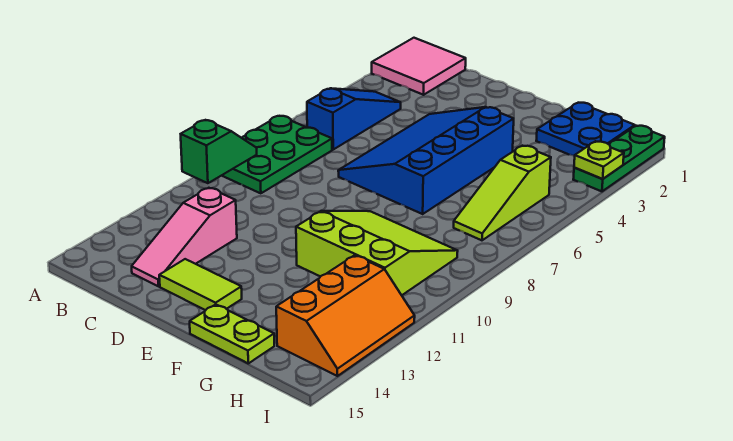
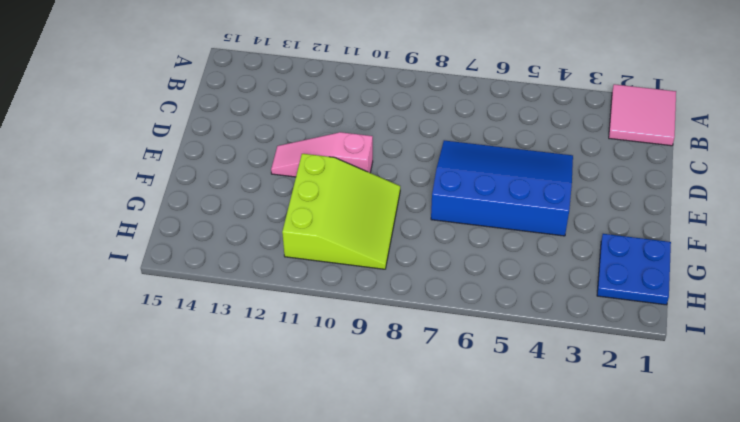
pink slope E10:E12 level 1 top 10 -> pink slope C12:C14 level 1 top 12
none -> green plate A7:B9 level 1
none -> blue slope B4:B6 level 1 top 6
none -> lime tile D14:E14 level 1

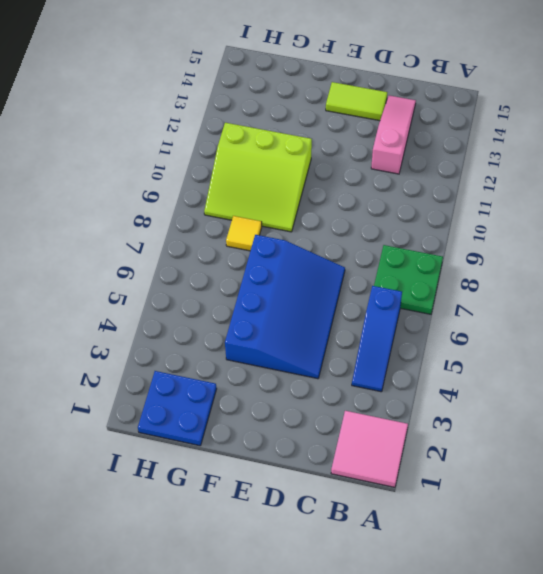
green plate A7:B8 level 1 -> green plate A7:B9 level 1
yellow tile G8 level 1 -> none
none -> lime plate F15:G15 level 1
none -> lime slope H5:H7 level 1 top 5
none -> orange slope H12:I14 level 1 top H

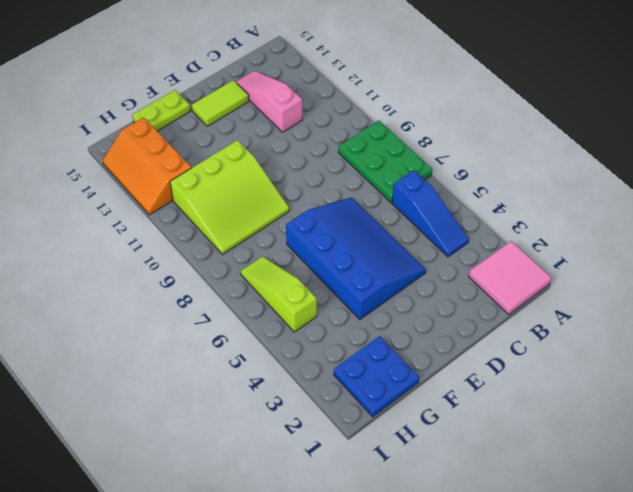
none -> green plate I1:I3 level 1
none -> green slope A9:A10 level 2 top 10
none -> lime plate I3 level 2

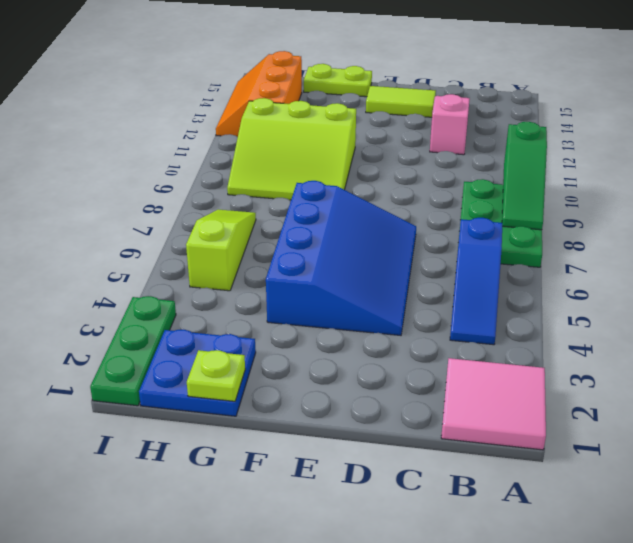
green slope A8:A10 level 2 top 10 -> green slope A9:A10 level 2 top 10
lime plate G1 level 2 -> lime plate I3 level 2

